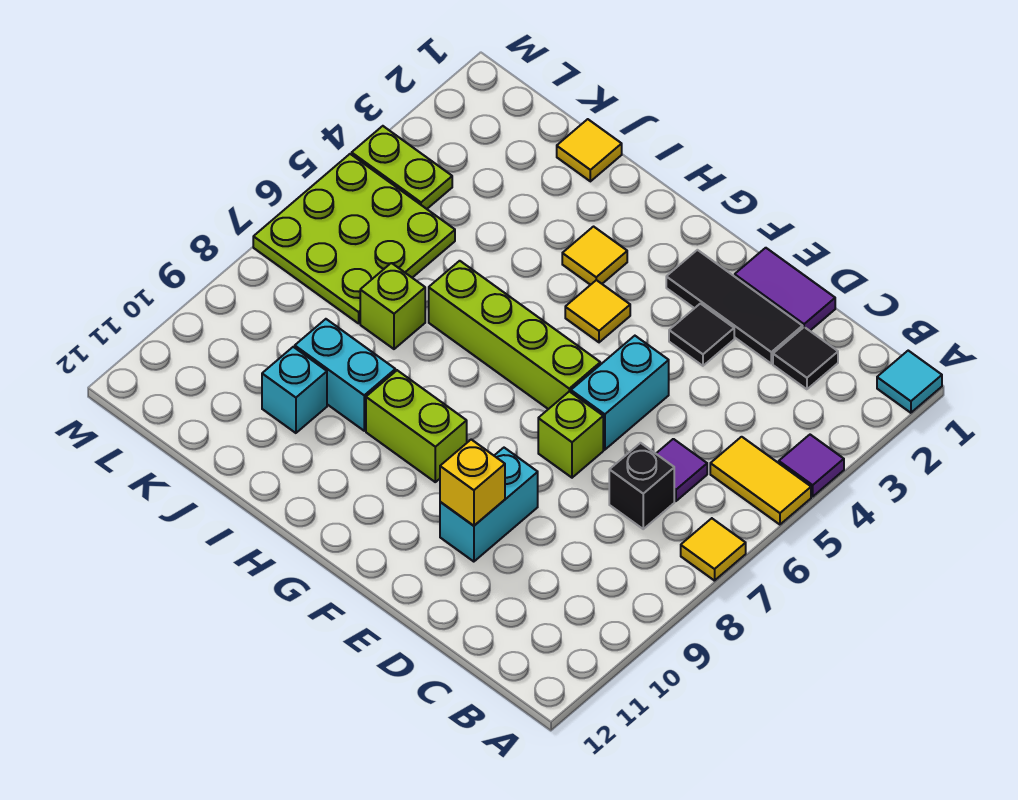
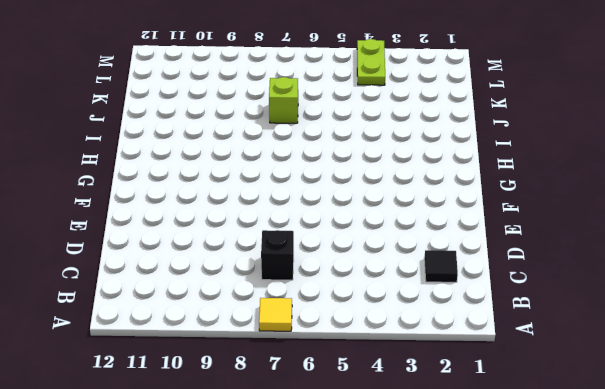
none -> cyan tile A1 level 1
none -> purple tile A4 level 1
none -> yellow tile A5:B5 level 1

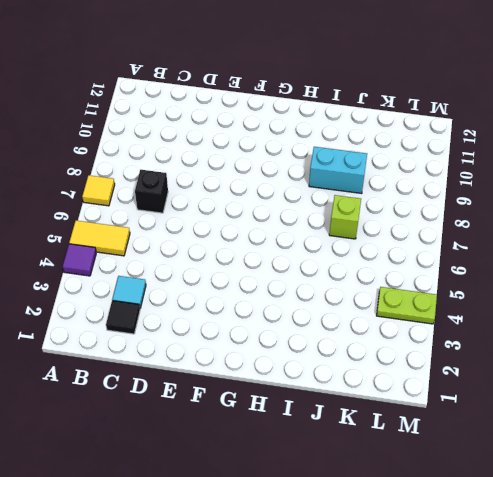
cyan tile C3 level 1 -> cyan tile A1 level 1
none -> purple tile C6 level 1
none -> purple tile D1:E1 level 1
none -> black tile D2:F2 level 1

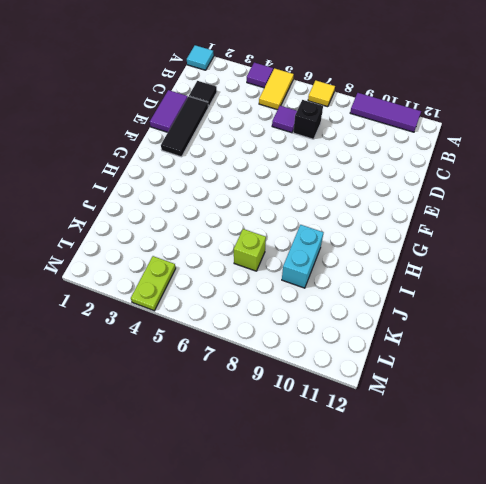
purple tile A9:A11 level 1 -> none
none -> black tile E3 level 1
none -> cyan brick E5:E6 level 1
none -> lime brick E7 level 1

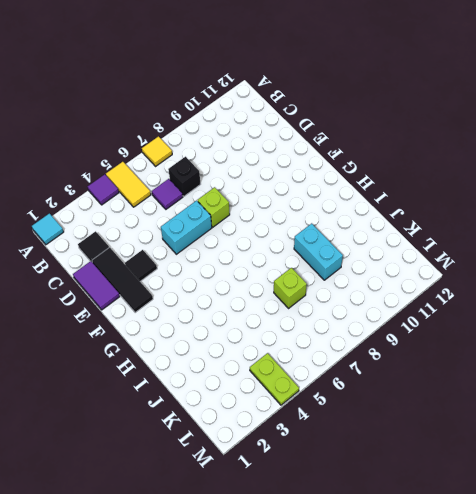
none -> cyan brick E9:E10 level 1
none -> lime brick F6:I6 level 1
none -> yellow tile G4 level 1

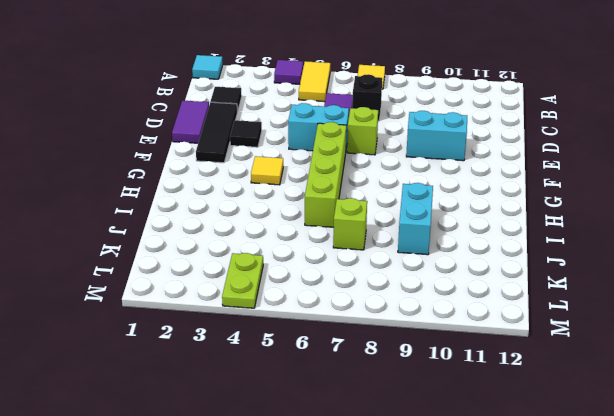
none -> lime brick G9:H9 level 1
none -> yellow tile H3 level 1
none -> yellow tile J1 level 1

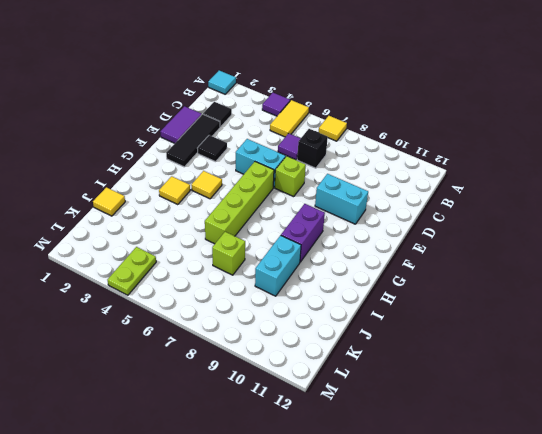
purple brick G9:H9 level 1 -> lime brick G9:H9 level 1
none -> cyan brick J10 level 1
none -> lime plate K5:M7 level 1
none -> yellow brick E10 level 2

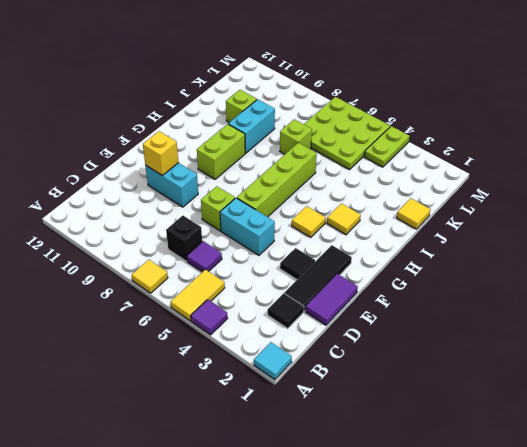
lime brick J10 level 1 -> cyan brick J10 level 1

